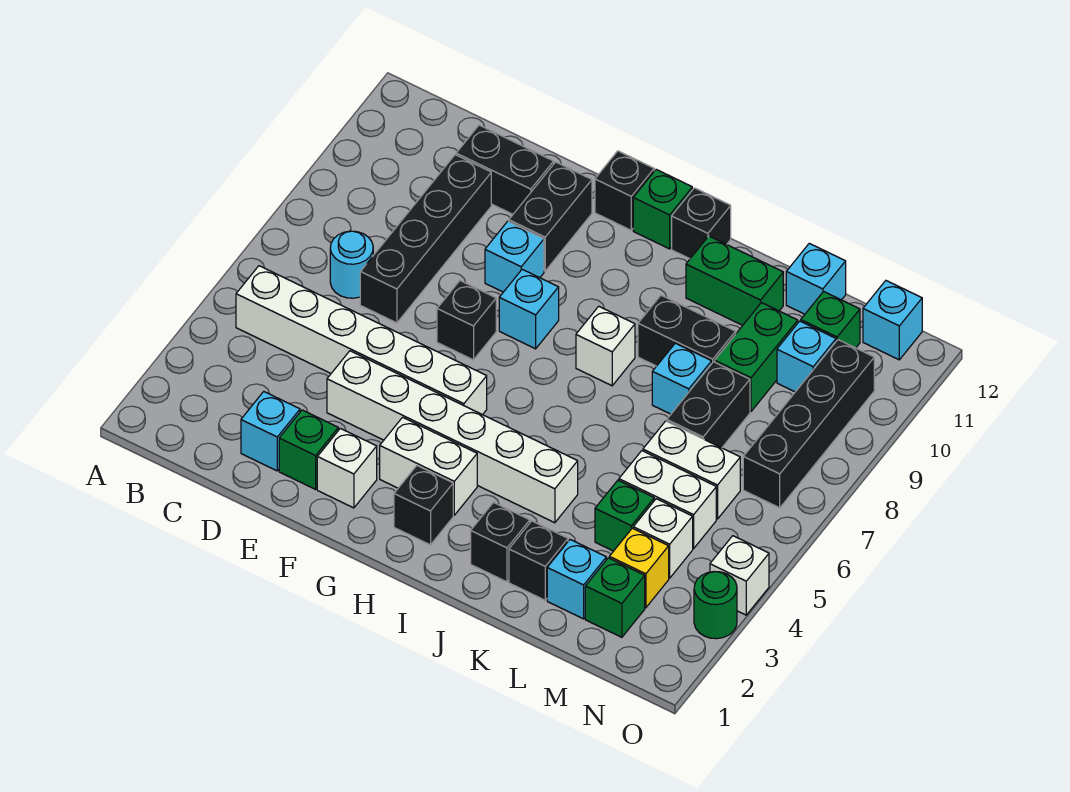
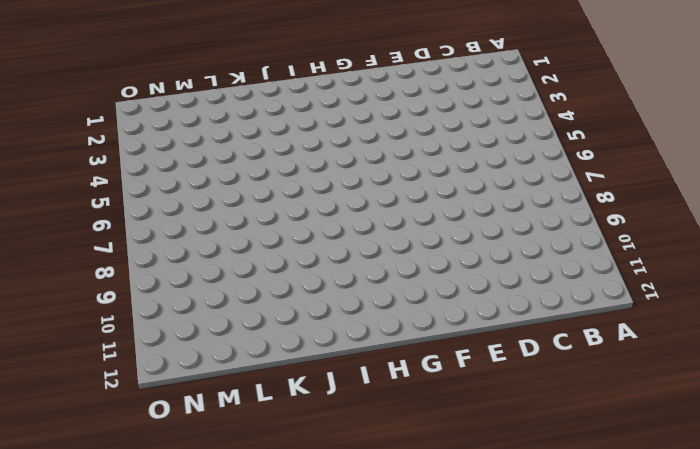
none -> white brick B5:G5 level 1
none -> cyan round brick C7 level 1
none -> cyan brick D2 level 1
none -> black brick D7:D10 level 1

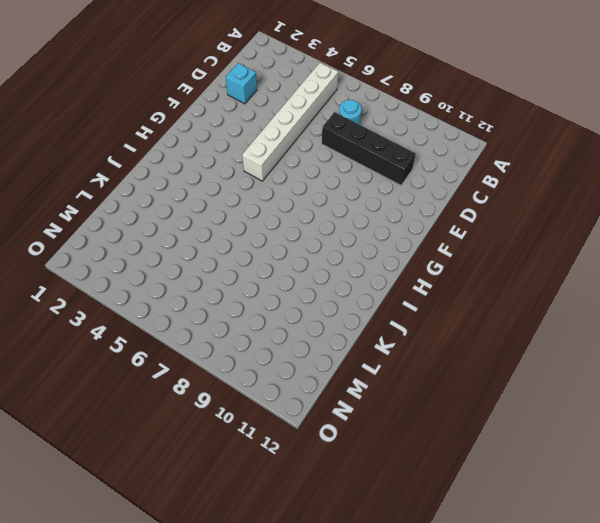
none -> black brick D11:E11 level 1
none -> green brick E2 level 1
none -> white brick E4:J4 level 1
none -> white brick F2 level 1

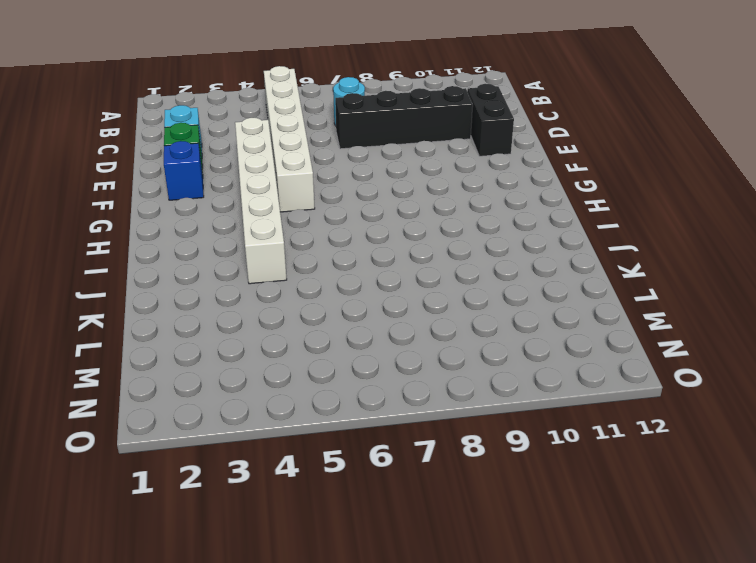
blue brick F2 level 1 -> white brick F2 level 1
none -> black brick F7 level 1
none -> cyan brick F9 level 1
none -> black brick F10:F11 level 1
none -> white brick G3:H3 level 1

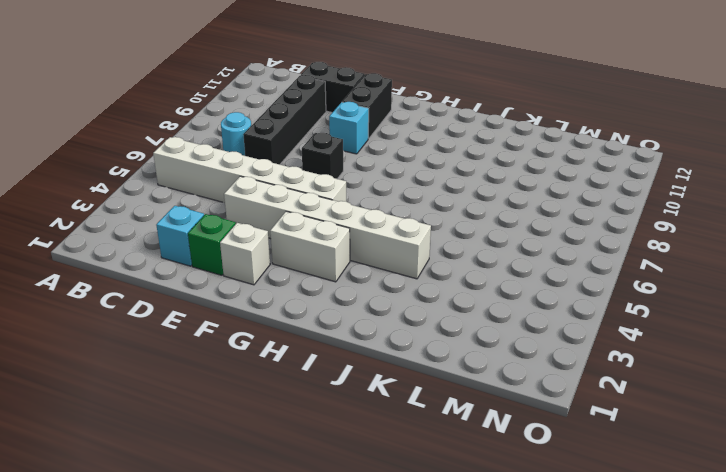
none -> cyan brick G8 level 1
none -> black brick G12 level 1
none -> black brick H2 level 1
none -> green brick H12 level 1

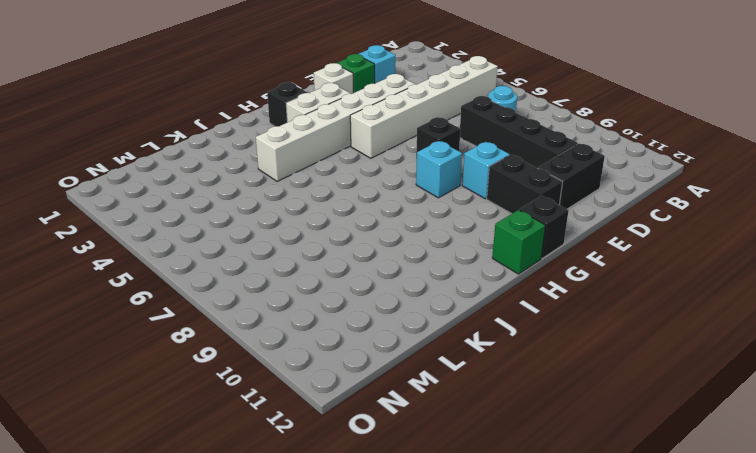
none -> white brick I8 level 1
none -> black brick I12 level 1
none -> black brick J2 level 1
none -> black brick J9:K9 level 1

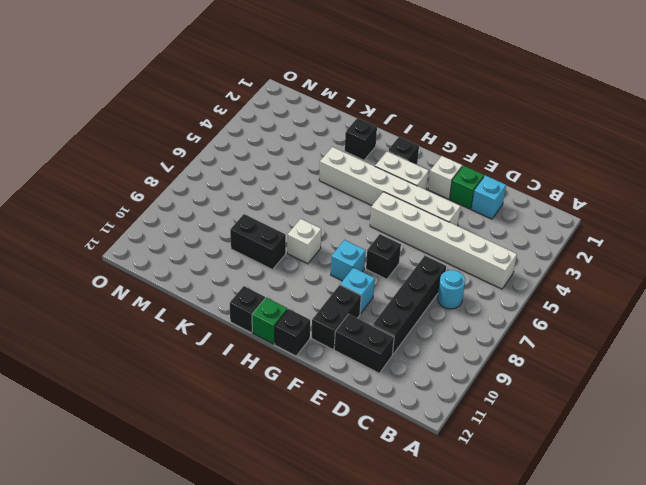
none -> green brick J11:K11 level 1
none -> black brick K2 level 1
none -> cyan brick K8 level 1
none -> cyan brick L2 level 1

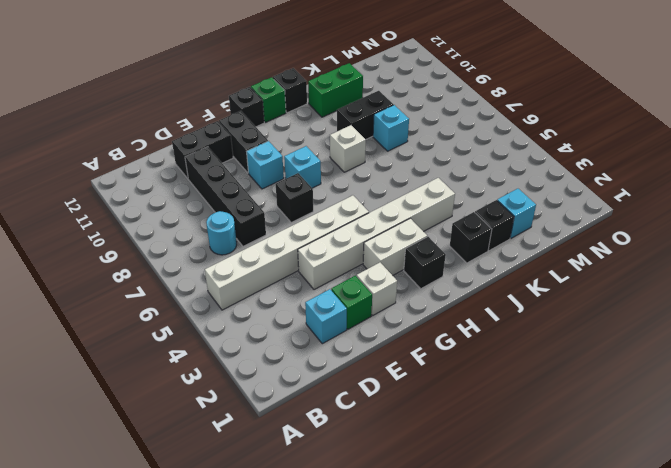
none -> green brick L4 level 1
none -> white brick L5:M5 level 1
none -> white brick L6:M6 level 1
none -> black brick L7:L8 level 1

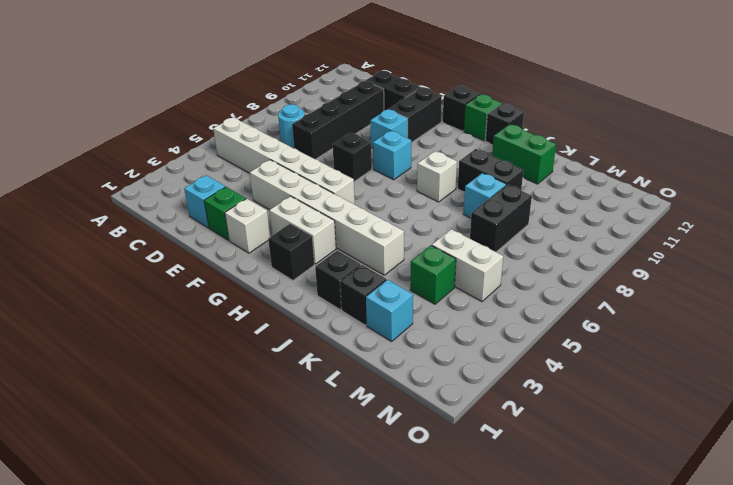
none -> white brick L6:M6 level 1
none -> green brick L9:L10 level 1
none -> cyan brick L12 level 1
none -> green brick M2 level 1

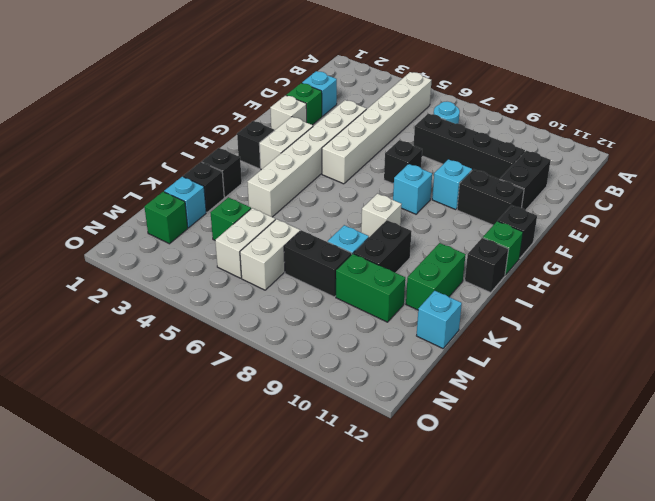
none -> yellow brick M3 level 1
none -> white brick M4 level 1
none -> cyan brick M10 level 1
none -> green brick M11 level 1

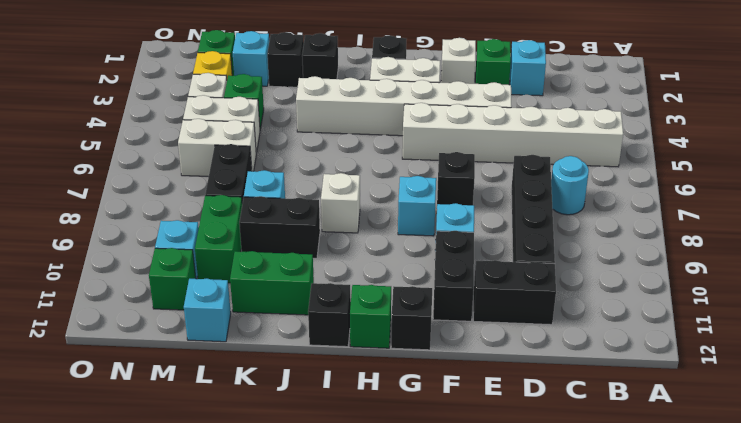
none -> black brick N7:N10 level 1
none -> cyan brick N12 level 1
none -> green round brick O3 level 1
none -> white brick O4 level 1

